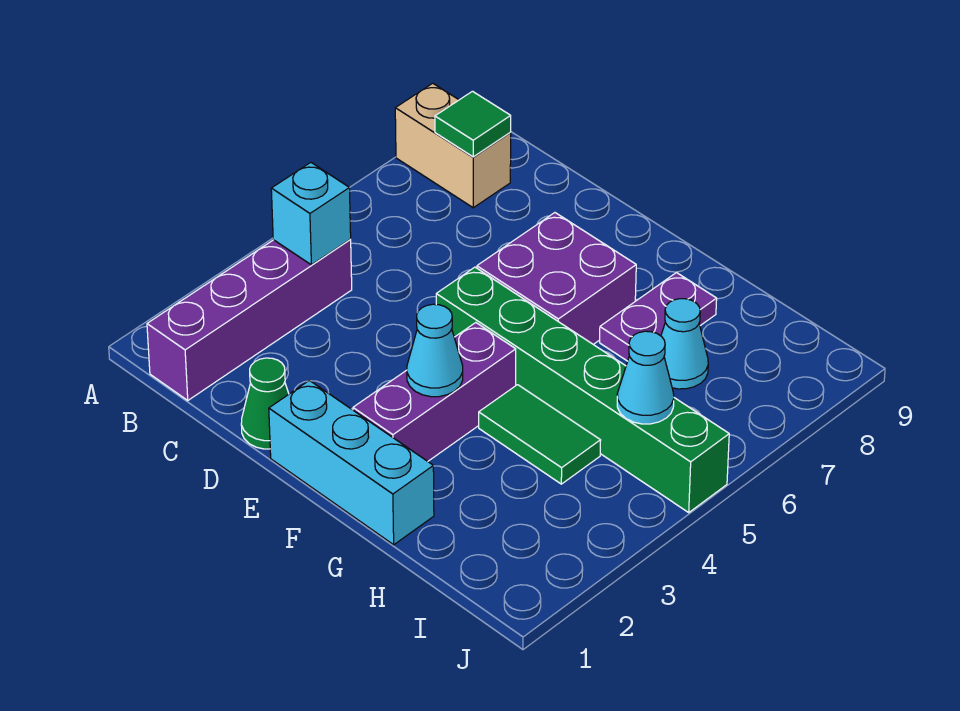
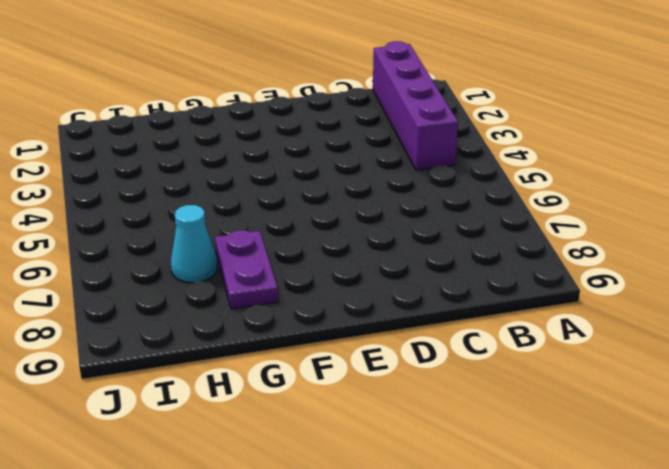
none -> tan brick A8:B8 level 1
none -> green cone D1 level 1
none -> cyan brick E1:G1 level 1

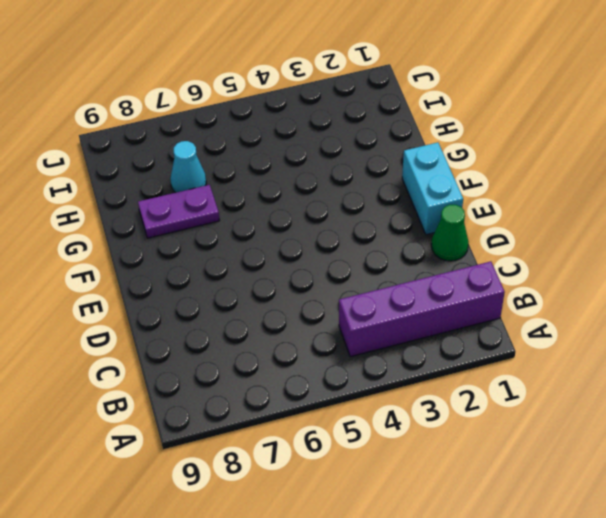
cyan brick E1:F1 level 1 -> cyan brick E1:G1 level 1
none -> tan brick A8:B8 level 1
none -> green brick E5:J5 level 1
none -> purple brick E6:F7 level 1

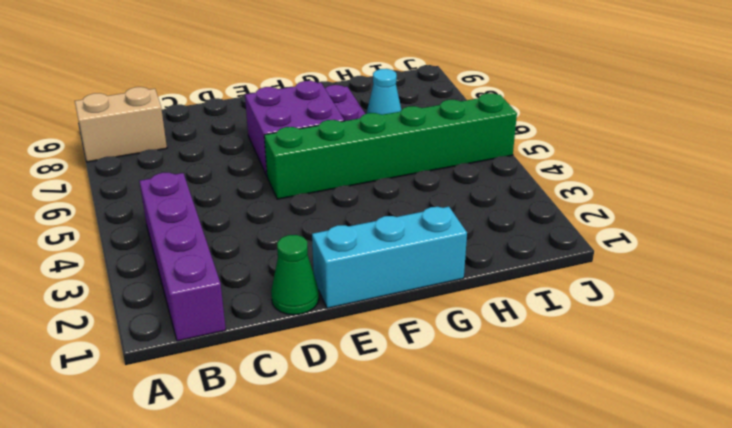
none -> purple brick F2:F4 level 1
none -> green tile G4:H4 level 1
none -> cyan brick B4 level 2

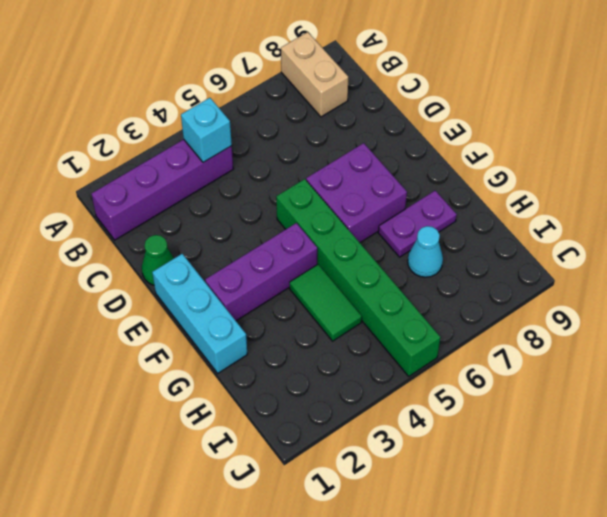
none -> green tile B8 level 2
none -> cyan cone F3 level 2
none -> cyan cone I5 level 2

